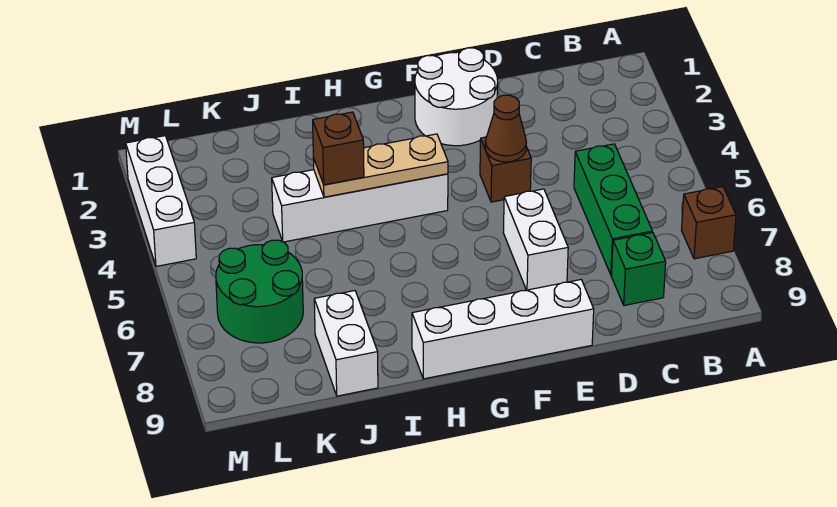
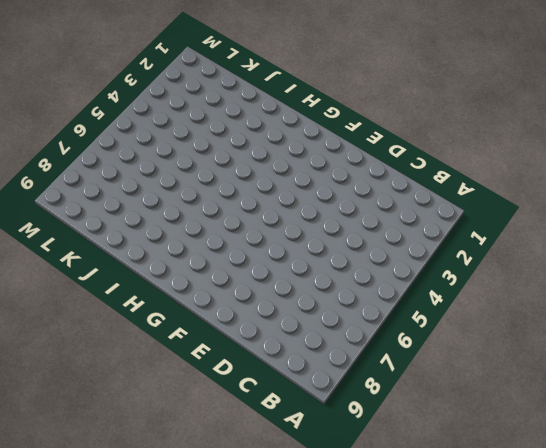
none -> brown brick A7 level 1
none -> green brick C5:C7 level 1
none -> green brick C8 level 1

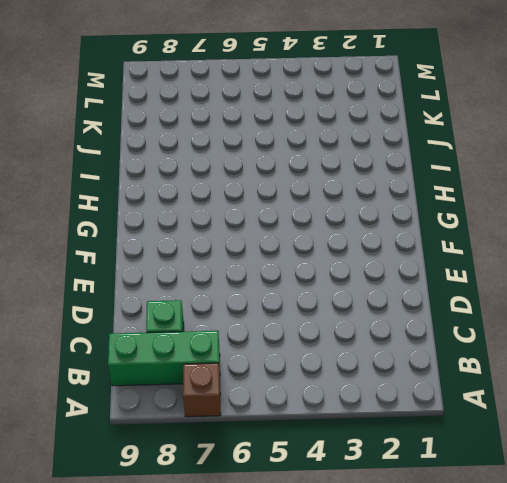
green brick B7:B9 level 1 -> green brick C5:C7 level 1
none -> white round brick E1:F2 level 1
none -> brown brick E4 level 1
none -> white brick E6:E7 level 1

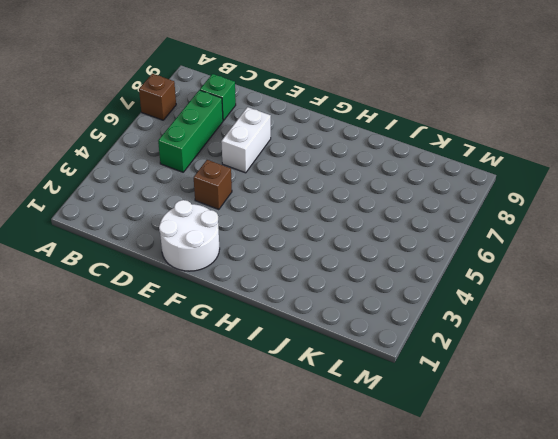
none -> white brick E9:H9 level 1
none -> white brick G4:J4 level 1
none -> white brick J8:J9 level 1

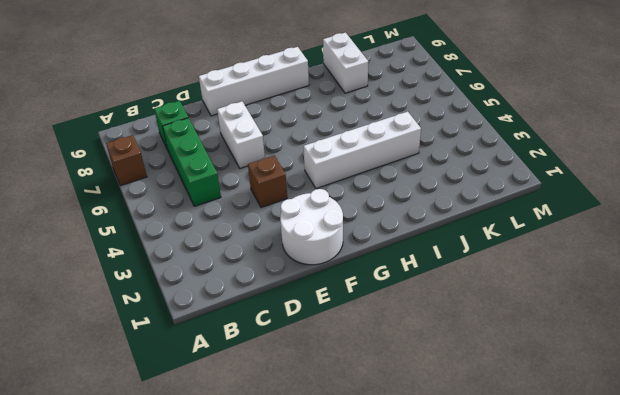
none -> green round brick K6:L7 level 1
none -> white brick M2:M4 level 1
none -> brown cone E4 level 2

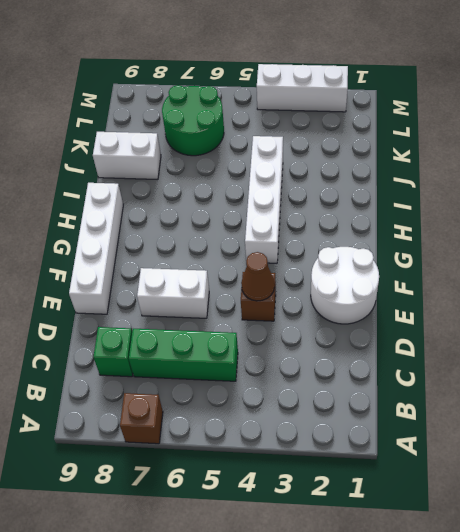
none -> tan plate G4:I4 level 2
none -> brown brick I4 level 3

